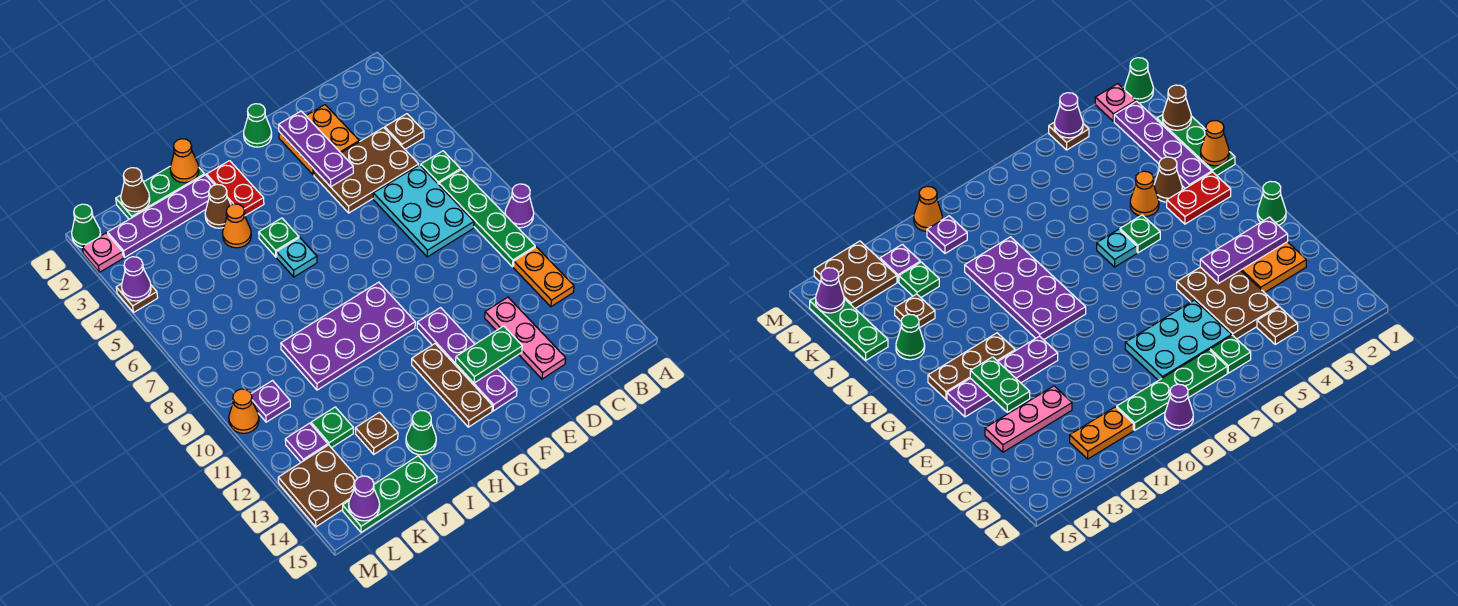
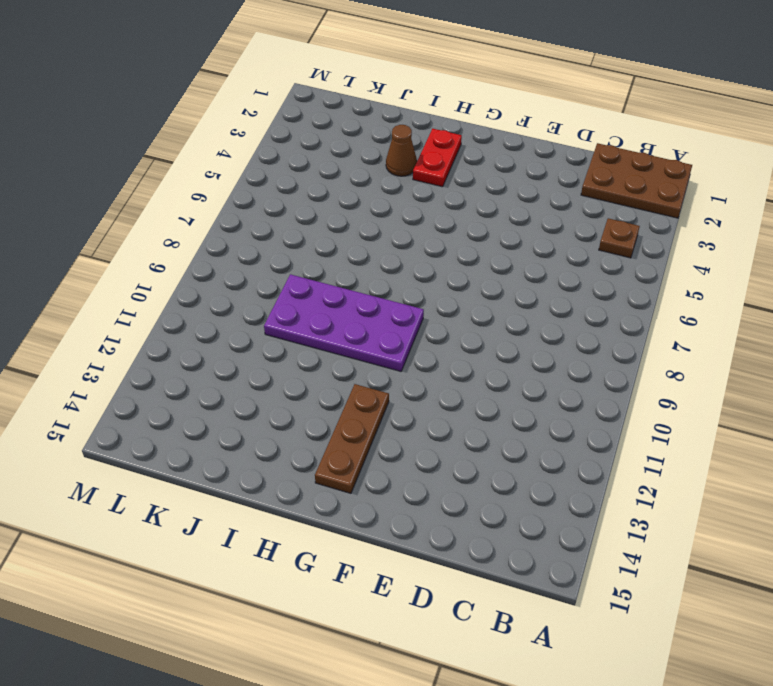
brown plate A1:C2 level 1 -> brown plate C4:E5 level 1
none -> purple cone A9 level 1
none -> green plate B6 level 1
none -> green plate B7:B10 level 1
none -> orange plate B11:B12 level 1

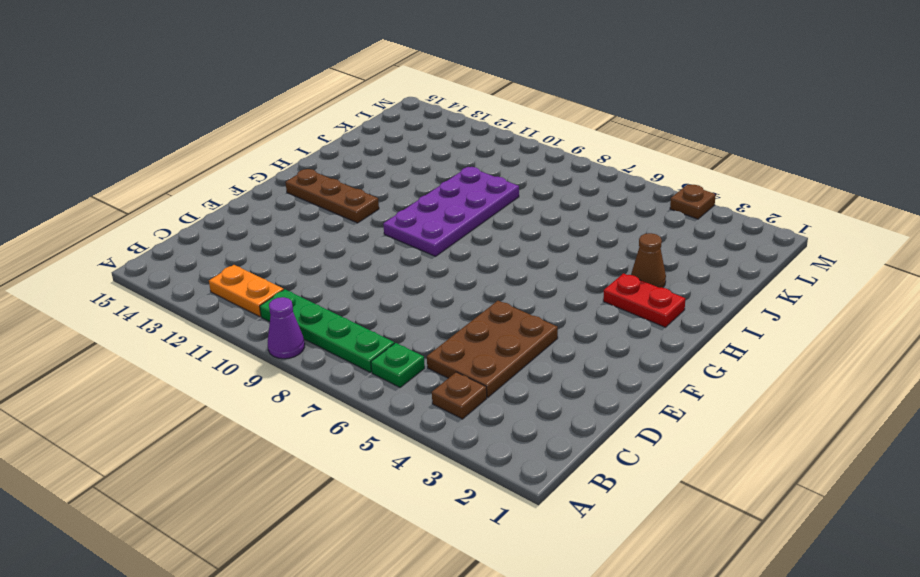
none -> cyan plate C6:D8 level 1
none -> orange plate D2:E3 level 1
none -> pink plate D12:D14 level 1
none -> green cone F1 level 1

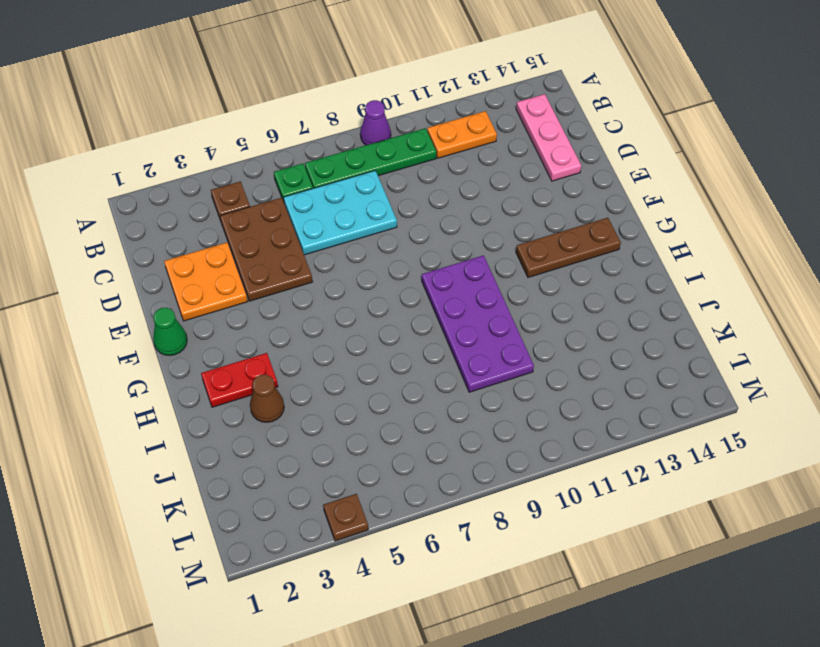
pink plate B14:D14 level 1 -> pink plate D12:D14 level 1
none -> purple plate F11:F14 level 1
none -> green plate H5 level 1
none -> cyan plate H6 level 1
none -> green plate I1:K1 level 1

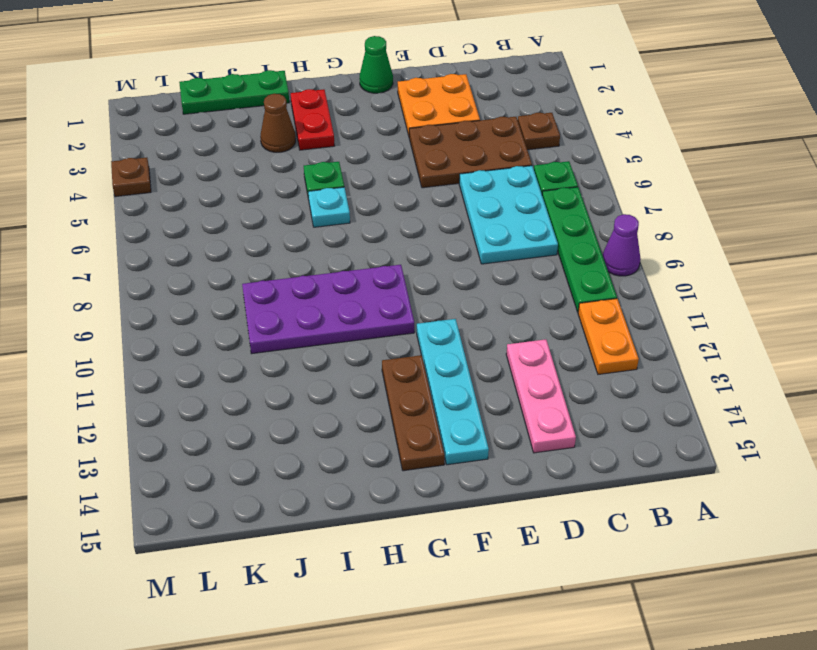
cyan plate F11:F14 level 1 -> purple plate F11:F14 level 1
none -> purple plate I2:L2 level 1
none -> orange cone I4 level 1
none -> green cone I14 level 1
none -> brown plate J13 level 1

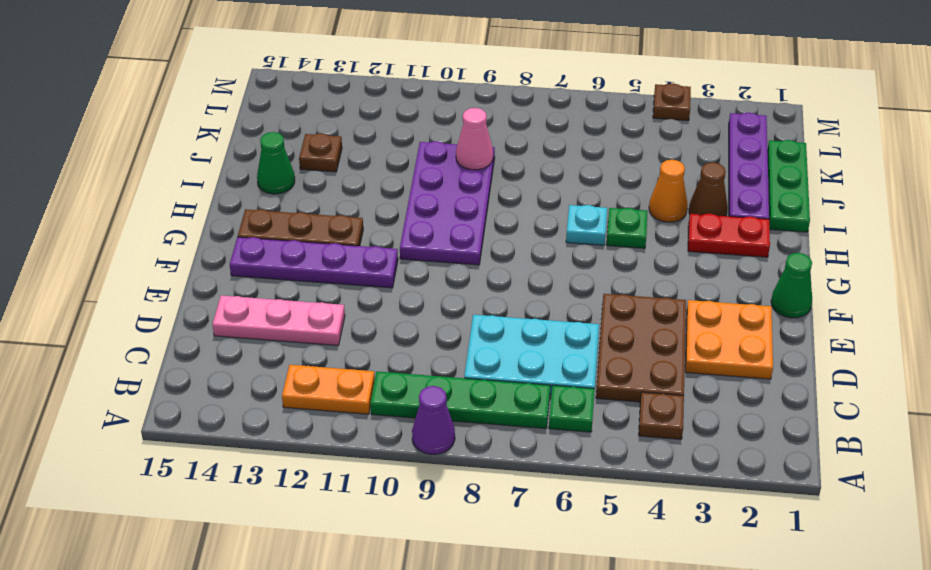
pink cone J9 level 2 -> none
none -> green plate J15:L15 level 1
none -> green plate K12 level 1
none -> purple plate L10 level 1
none -> purple plate L12 level 1

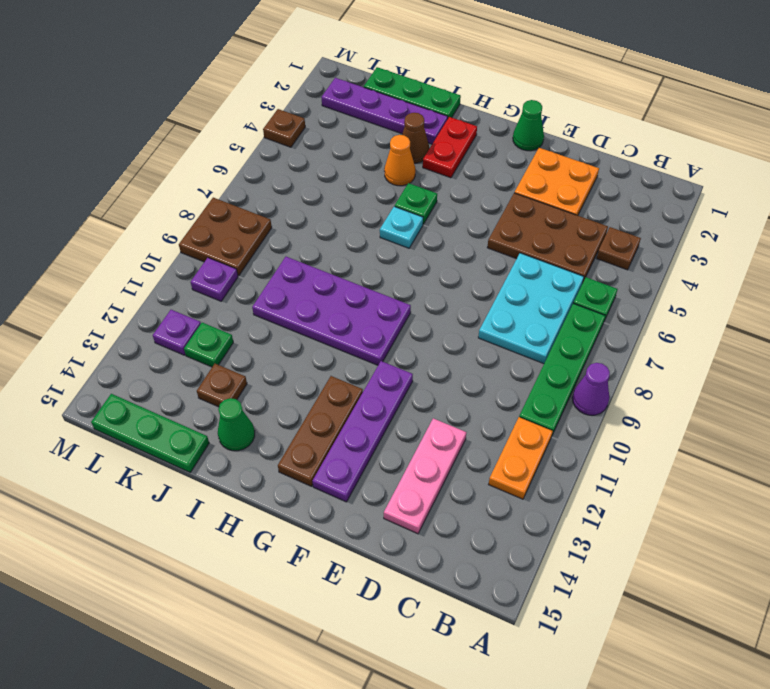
brown plate L8:M9 level 1 -> brown plate L13:M14 level 1
none -> green cone M1 level 1
none -> pink plate M2 level 1
none -> orange cone M10 level 1
none -> purple plate E2:E4 level 2

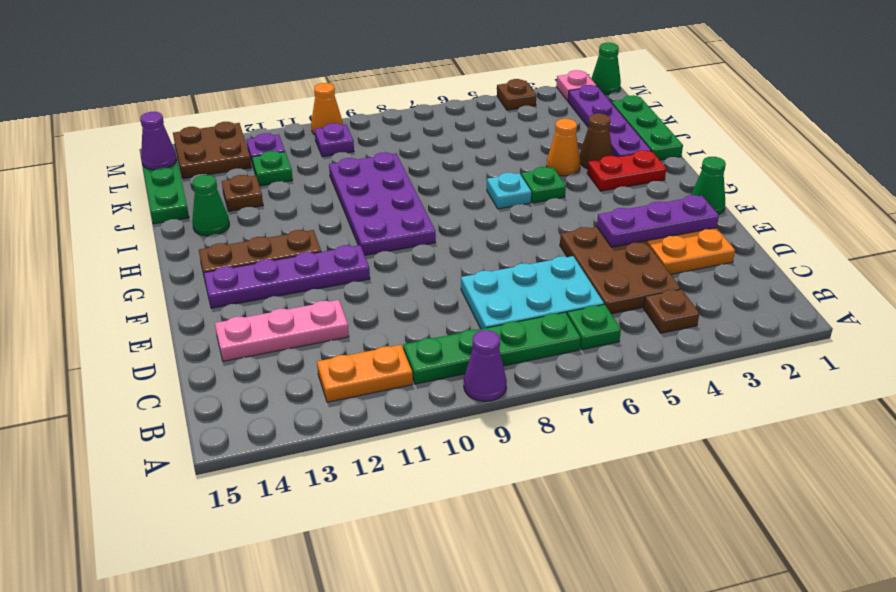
none -> green plate E13:F13 level 2
none -> orange cone I1 level 2
none -> brown cone K1 level 2
none -> purple cone M4 level 2

